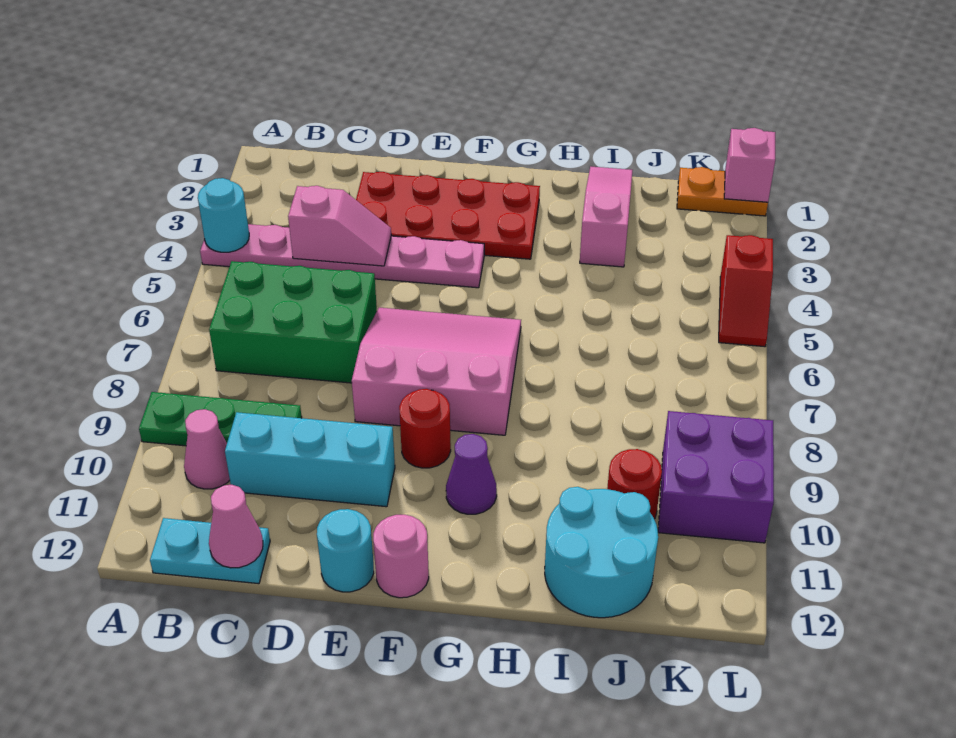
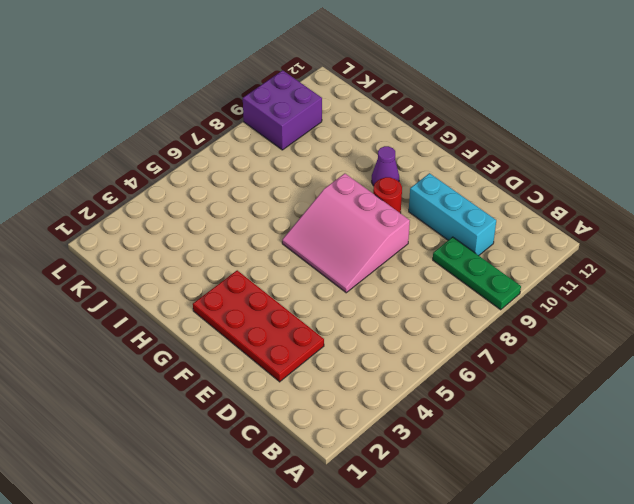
none -> pink plate A4:F4 level 1
none -> green brick B6:D7 level 1
none -> pink cone B10 level 1

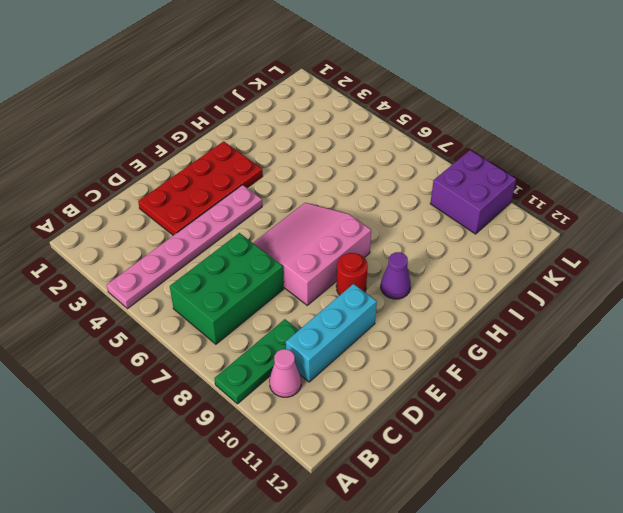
none -> cyan plate B12:C12 level 1
none -> cyan round brick E12 level 1
none -> pink round brick F12 level 1

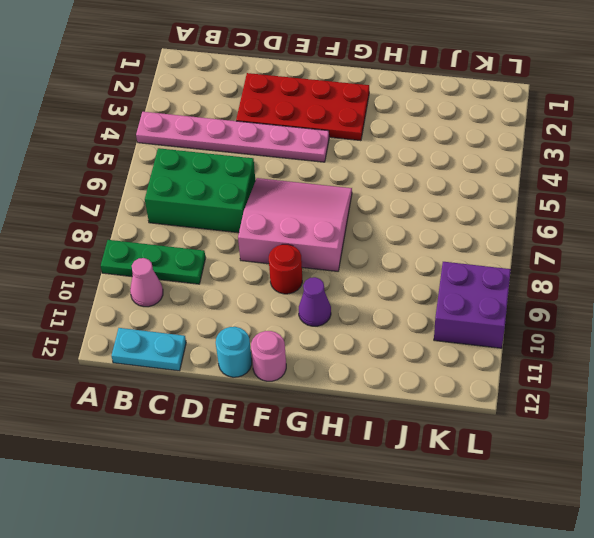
none -> cyan brick C10:E10 level 1
none -> pink slope I1:I3 level 1 top 3
none -> cyan round brick I11:J12 level 1

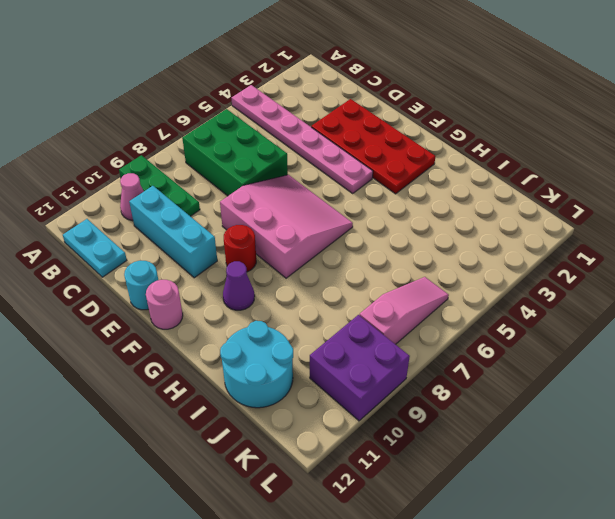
pink slope K6:K8 level 1 top 8 -> pink slope I1:I3 level 1 top 3
none -> red round brick J10 level 1
none -> orange plate K1:L1 level 1
none -> red slope L4:L5 level 1 top 4

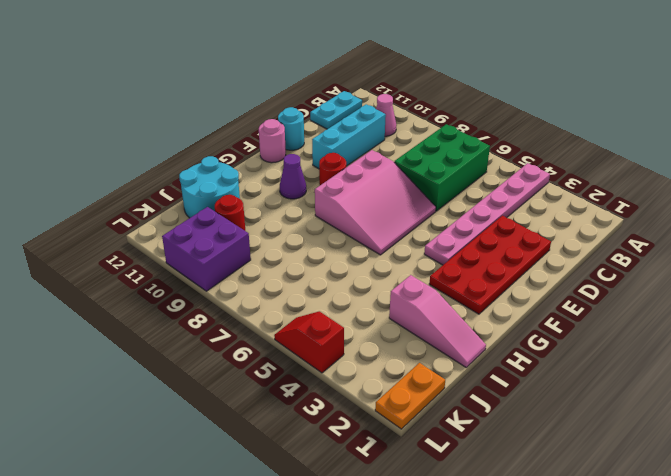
none -> green plate A9:C9 level 1
none -> cyan round brick A4 level 2
none -> pink slope C4:D4 level 2 top C

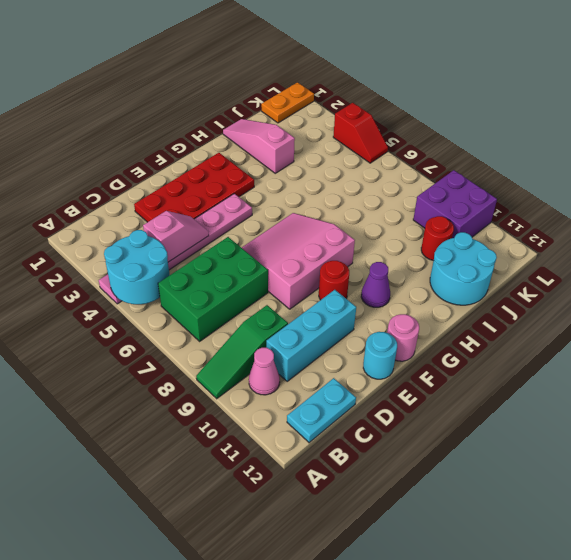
cyan round brick A4:B5 level 2 -> cyan round brick A4 level 2
green slope A9:C9 level 1 top C -> green plate A9:C9 level 1
none -> pink cone C12 level 2
none -> pink brick L1 level 2

